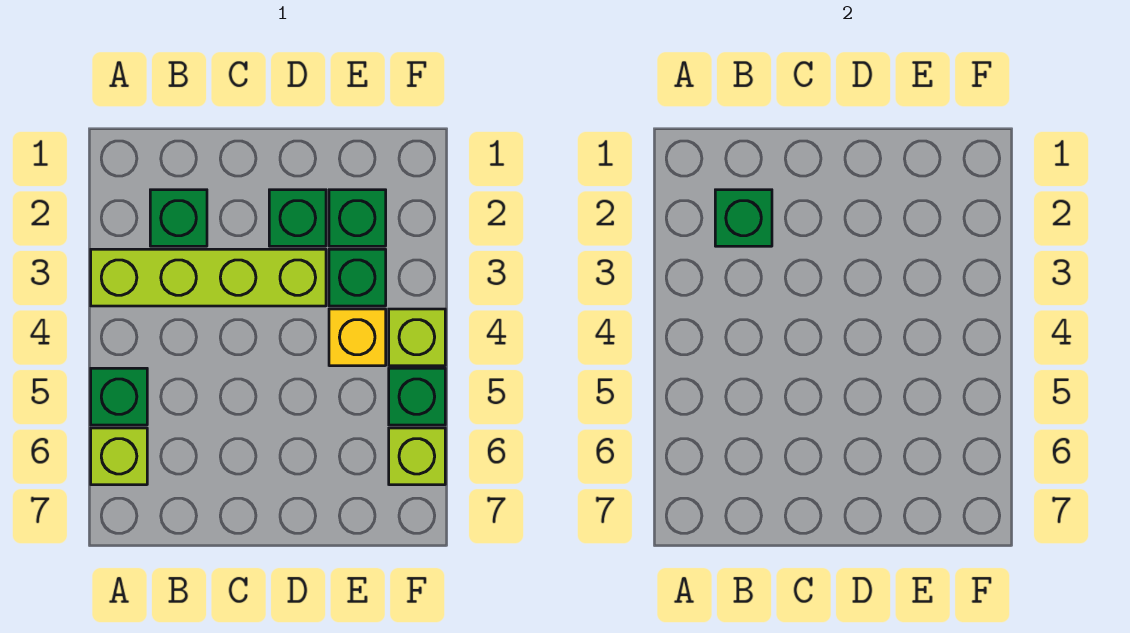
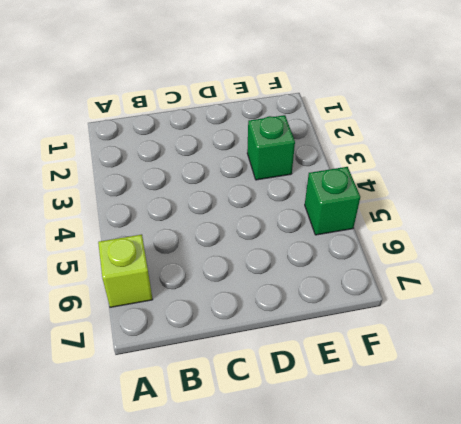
none -> lime brick A3:D3 level 1
none -> green brick A5 level 1
none -> green brick B2 level 1

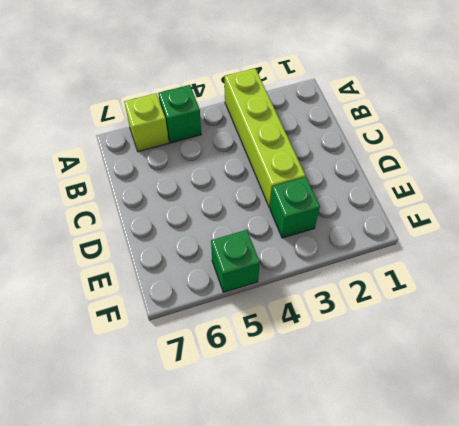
none -> green brick B2 level 1
none -> green brick D2 level 1
none -> green brick E2 level 1

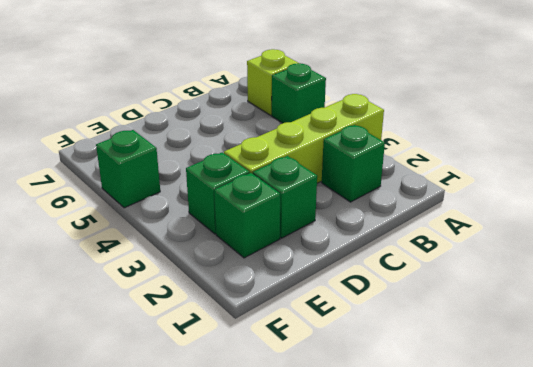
none -> yellow brick E4 level 1
none -> lime brick F4 level 1
none -> lime brick F6 level 1

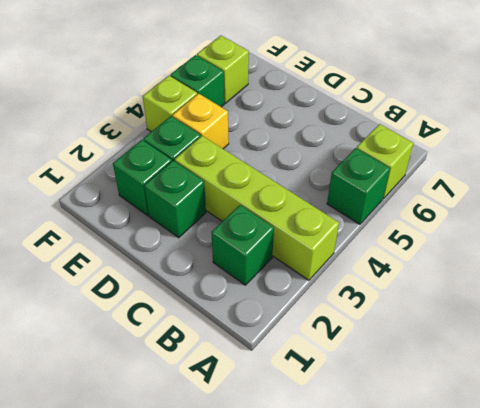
none -> green brick B2 level 2

